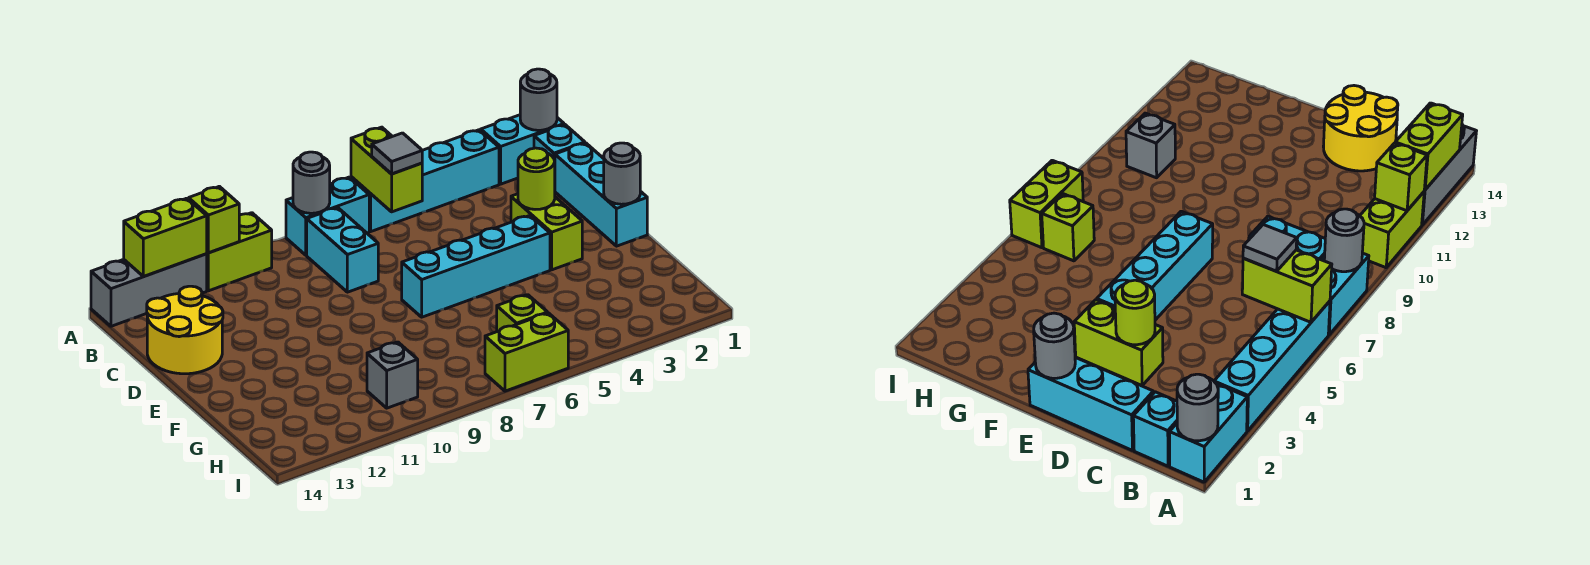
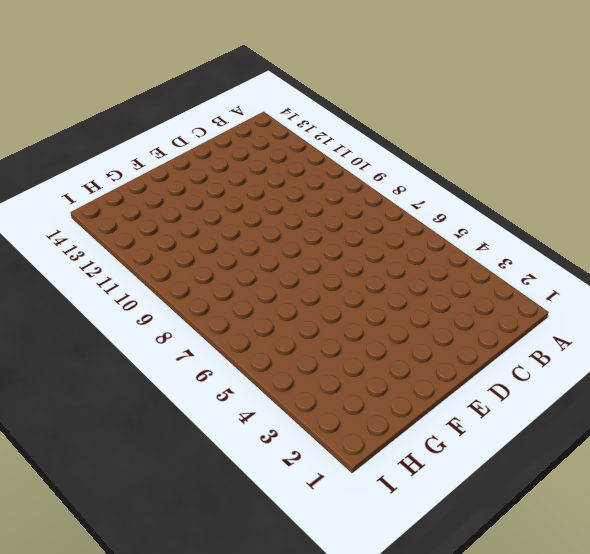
none -> cyan brick A1:A2 level 1
none -> cyan brick A3:A6 level 1
none -> cyan brick A7:A8 level 1

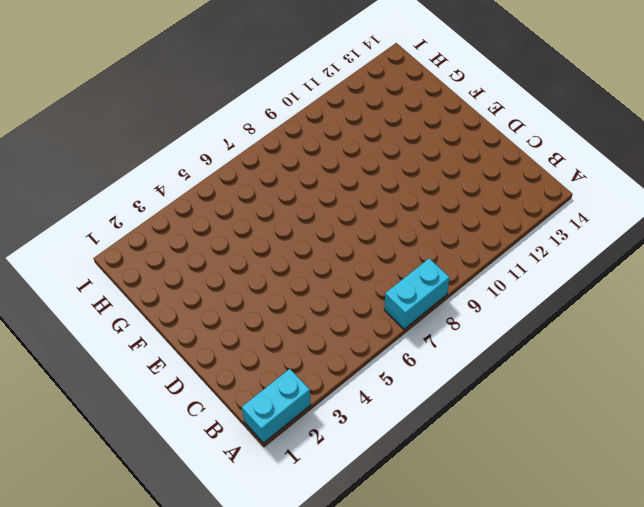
none -> cyan brick A3:A6 level 1
none -> lime brick A10:A11 level 1
none -> grey brick A12:A14 level 1

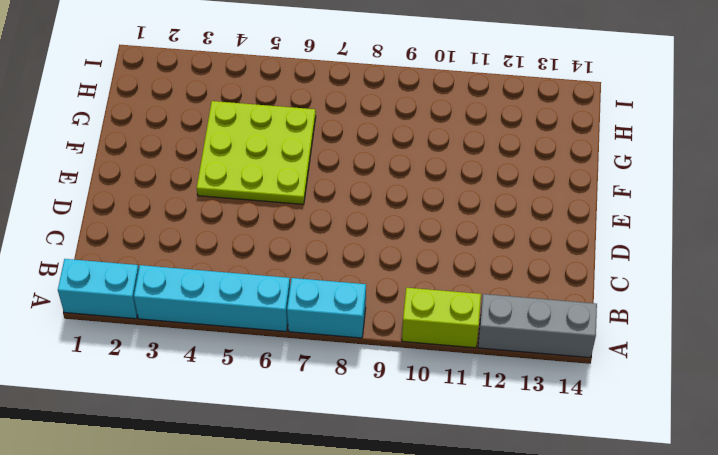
lime plate E4:G6 level 1 -> cyan brick E4:E7 level 1
none -> cyan brick B1 level 1
none -> cyan brick B8:C8 level 1
none -> cyan brick C1:E1 level 1

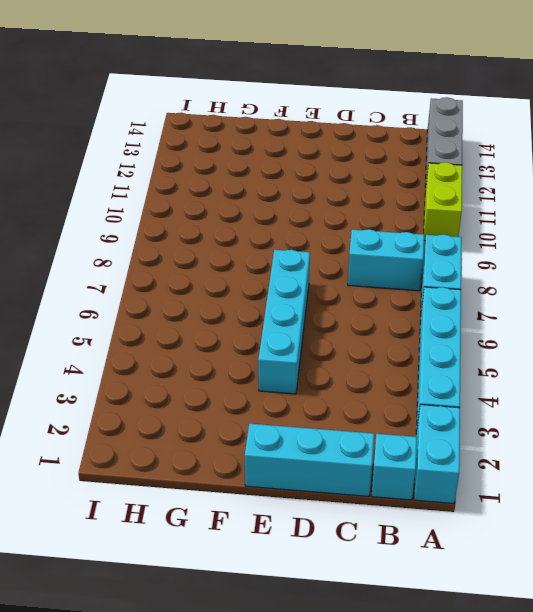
none -> yellow round brick C13:D14 level 1
none -> lime brick D3:E3 level 1
none -> lime brick H6 level 1

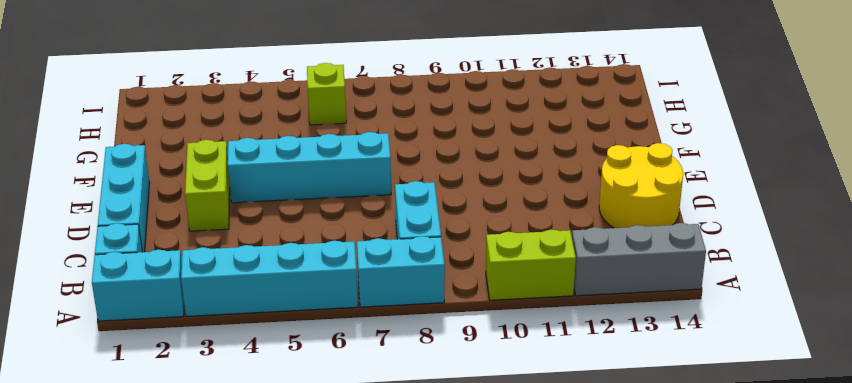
none -> grey brick H10 level 1
none -> lime brick I6:I7 level 1
none -> grey round brick A1 level 2

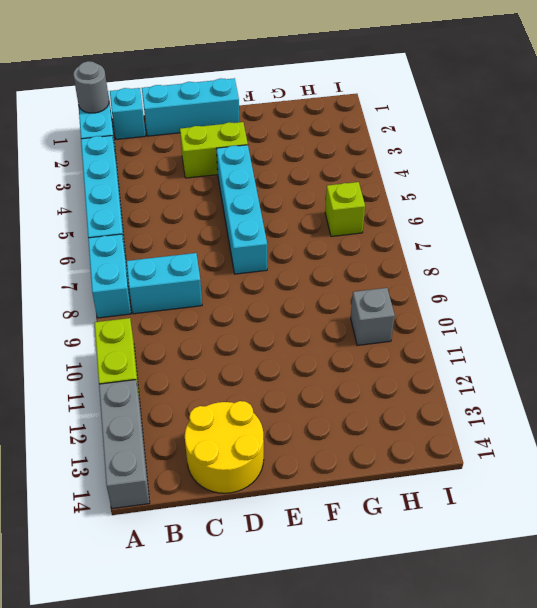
none -> lime brick I6:I7 level 1
none -> lime brick A6:B6 level 2
none -> grey round brick A8 level 2

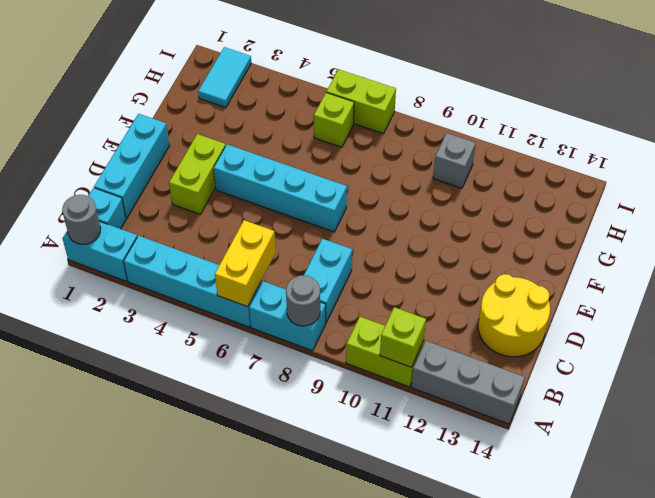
yellow brick A6:B6 level 2 -> lime brick A6:B6 level 2
cyan tile H2:I2 level 1 -> none
none -> lime brick A12:A13 level 2
none -> lime round brick D3 level 2
none -> grey round brick E1 level 2

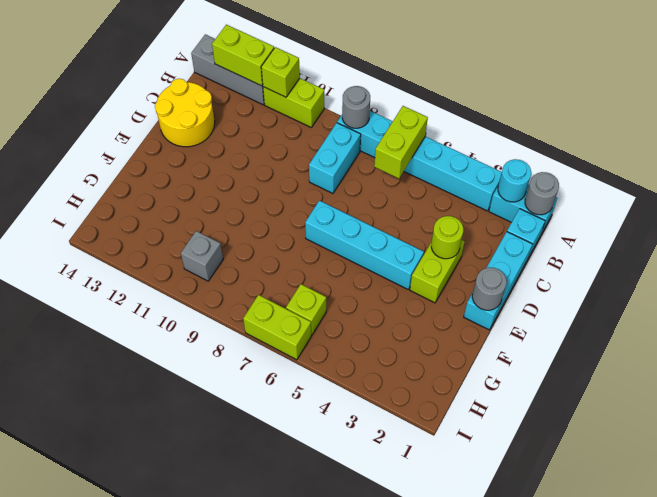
cyan round brick A2 level 2 -> none
none -> grey tile B6 level 3

